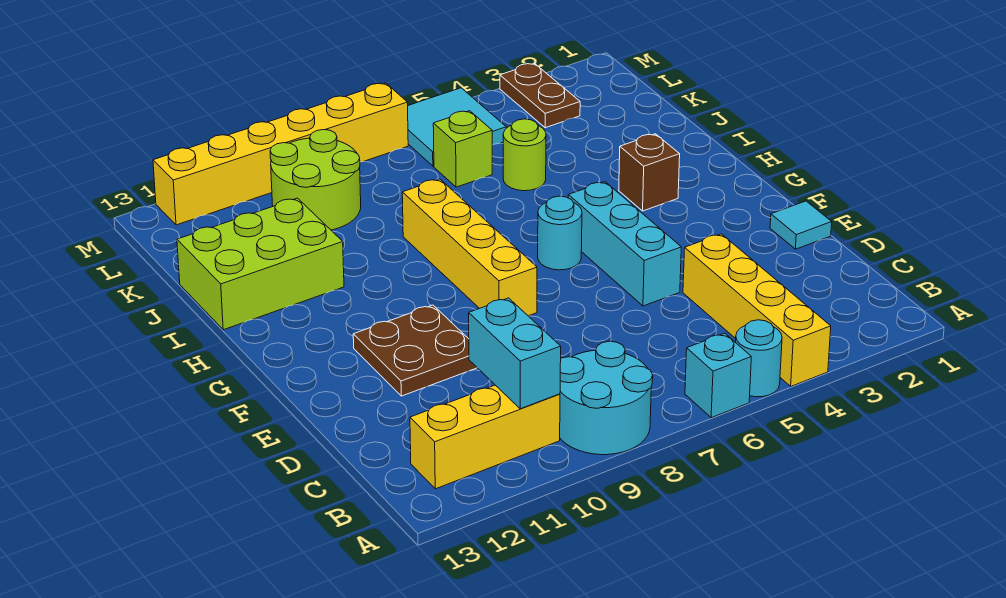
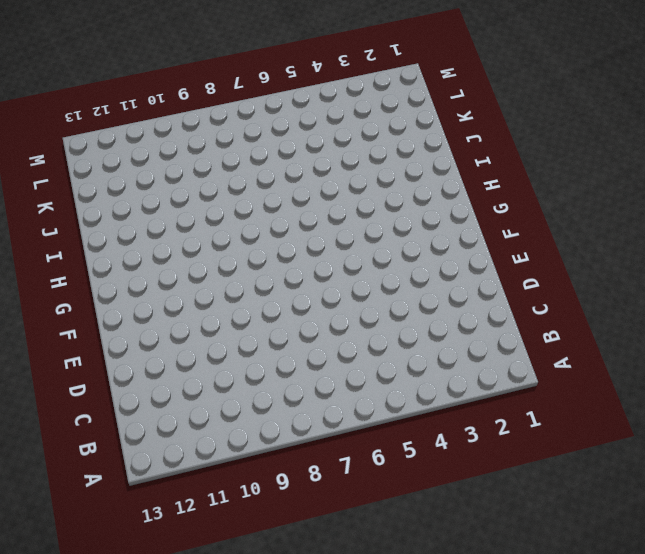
none -> yellow brick A4:D4 level 1
none -> cyan round brick A5 level 1
none -> cyan brick A6 level 1

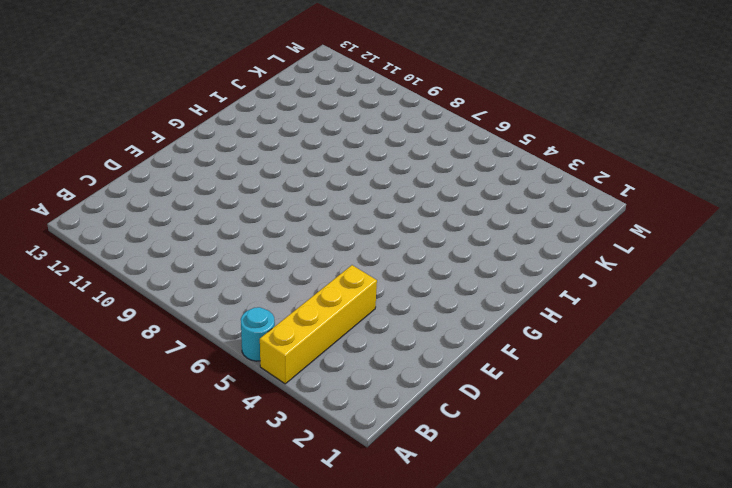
none -> cyan brick A6 level 1
none -> cyan round brick A8:B9 level 1
none -> yellow brick B10:B12 level 1

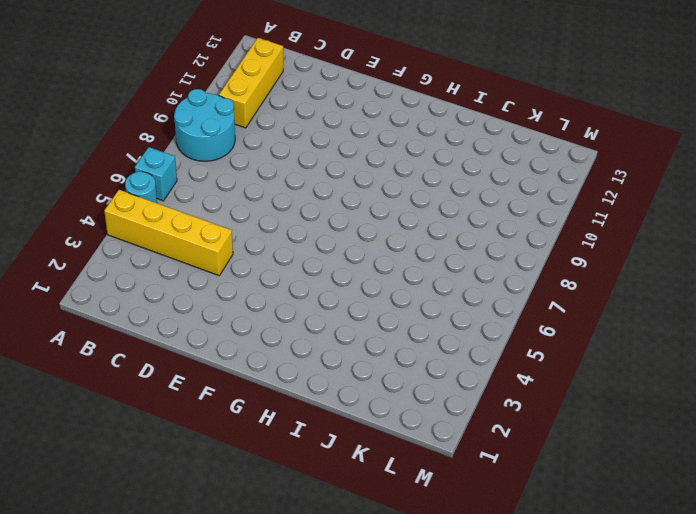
none -> cyan tile E1 level 1
none -> cyan brick E5:G5 level 1
none -> brown plate E10:F11 level 1

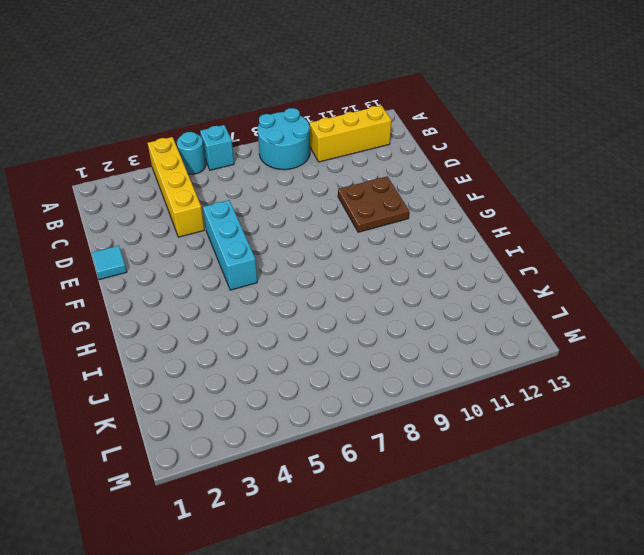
none -> yellow brick F8:I8 level 1
none -> cyan round brick G6 level 1
none -> brown brick H3 level 1

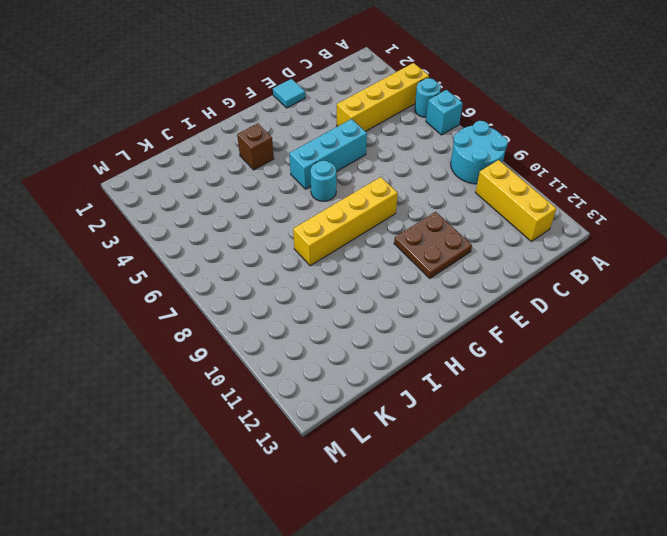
none -> lime brick I11:J13 level 1
none -> lime round brick J5 level 1
none -> lime brick K6 level 1

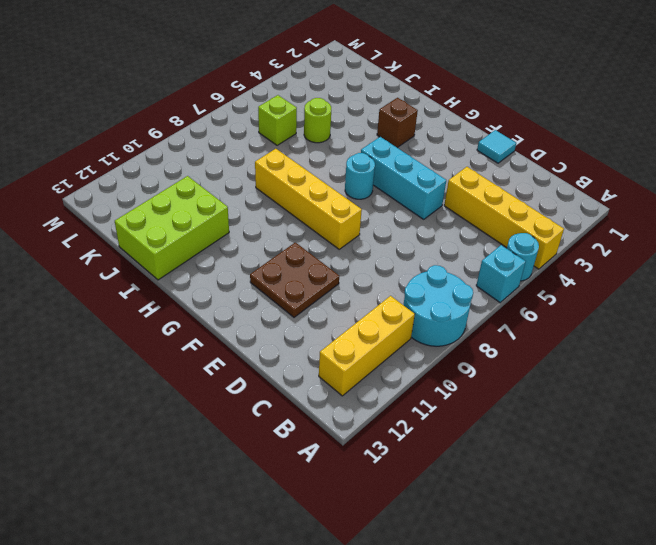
none -> lime round brick K9:L10 level 1
none -> brown plate L3:M3 level 1
none -> cyan tile L5:M6 level 1

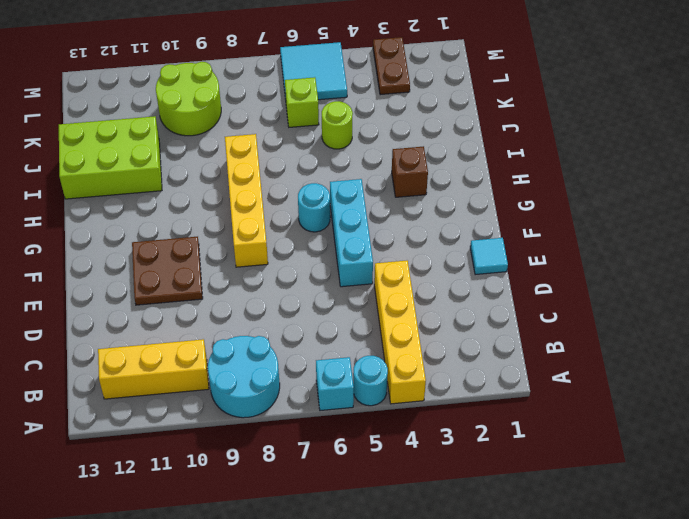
none -> yellow brick M7:M12 level 1
none -> cyan brick B10:C10 level 2

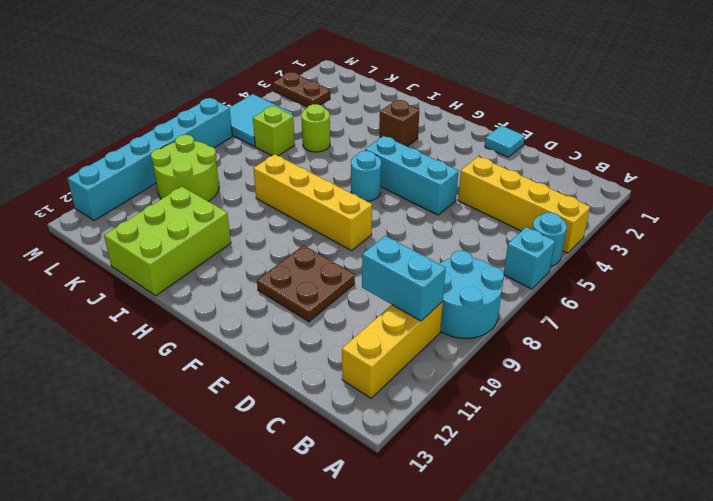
cyan brick M7:M12 level 1 -> yellow brick M7:M12 level 1

